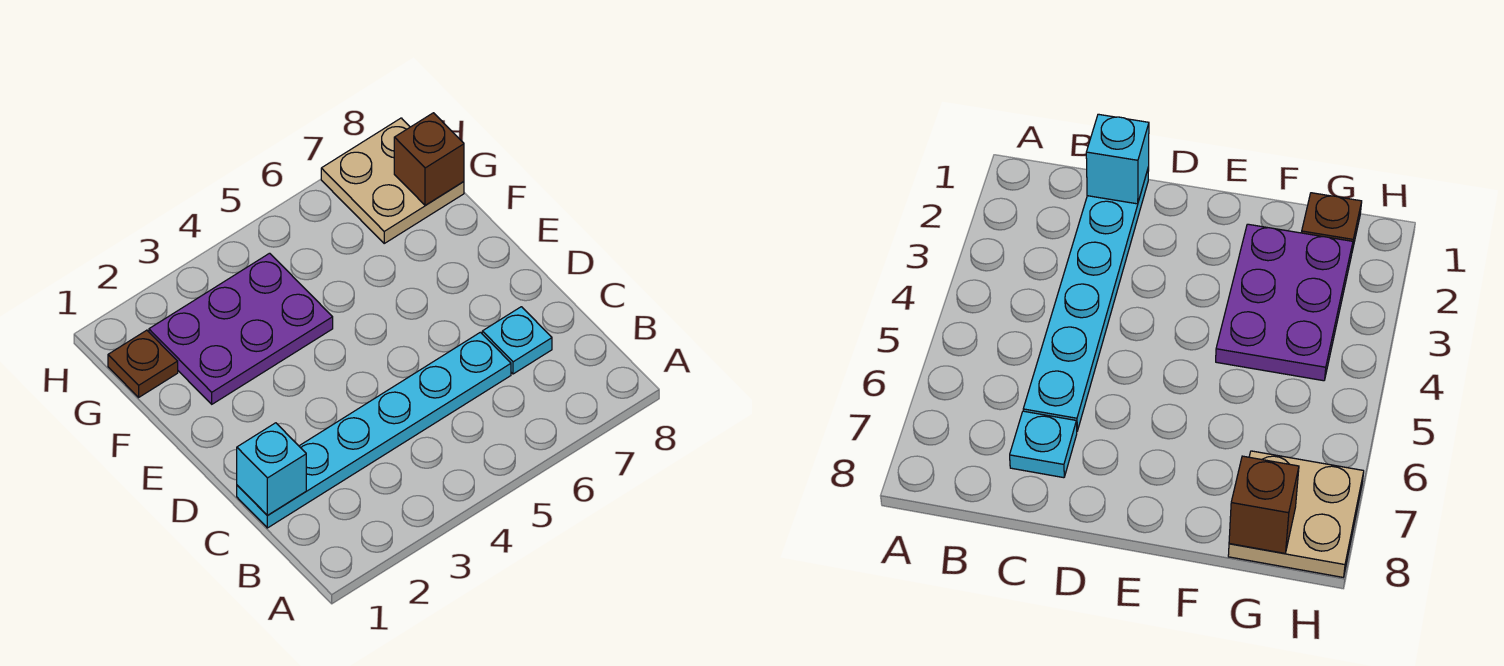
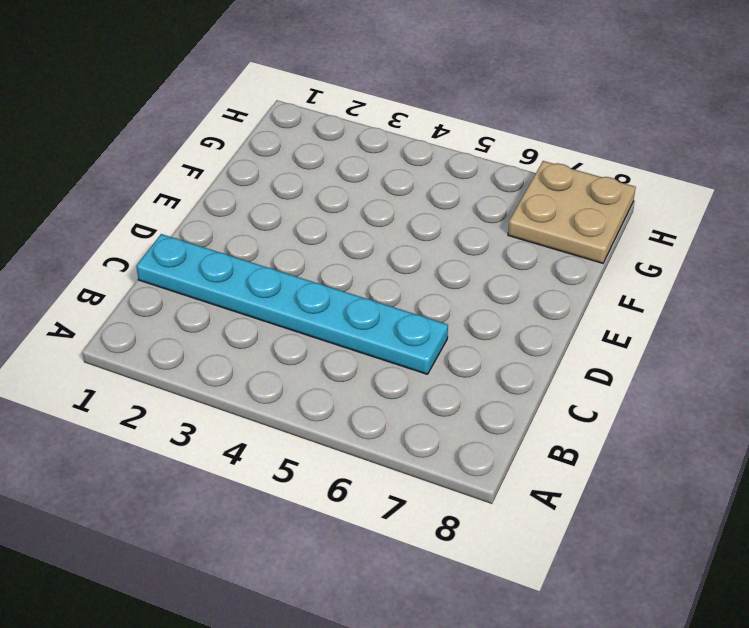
none -> cyan plate C7 level 1
none -> purple plate F2:G4 level 1

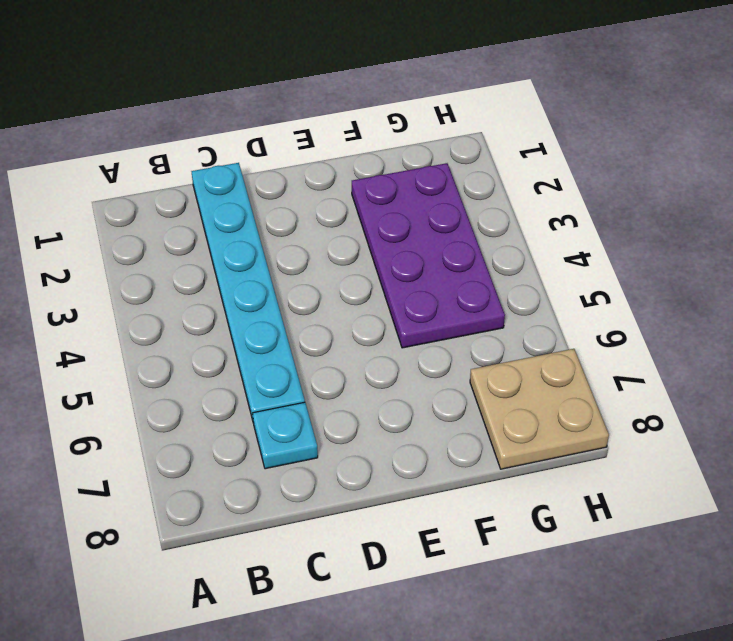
purple plate F2:G5 level 1 -> purple plate F2:G4 level 1
none -> brown plate G1 level 1
none -> cyan brick C1 level 2

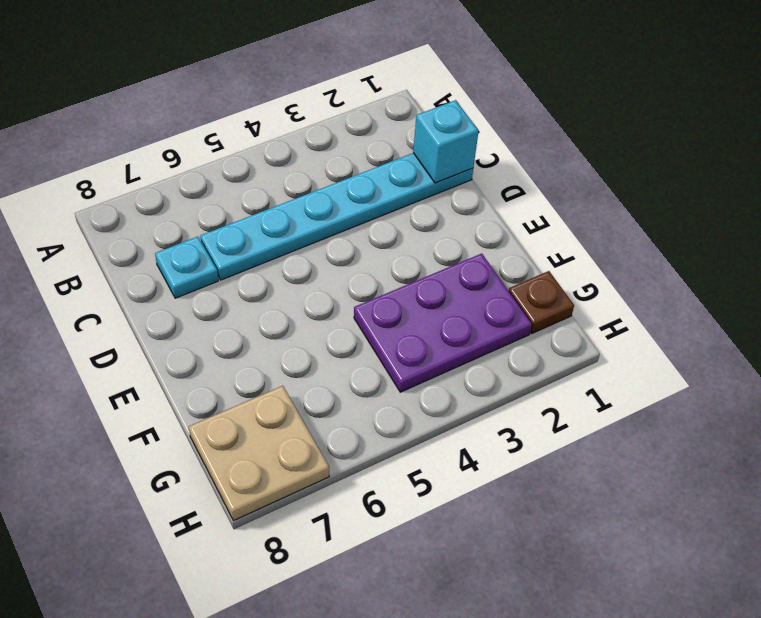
none -> brown brick G8 level 2

